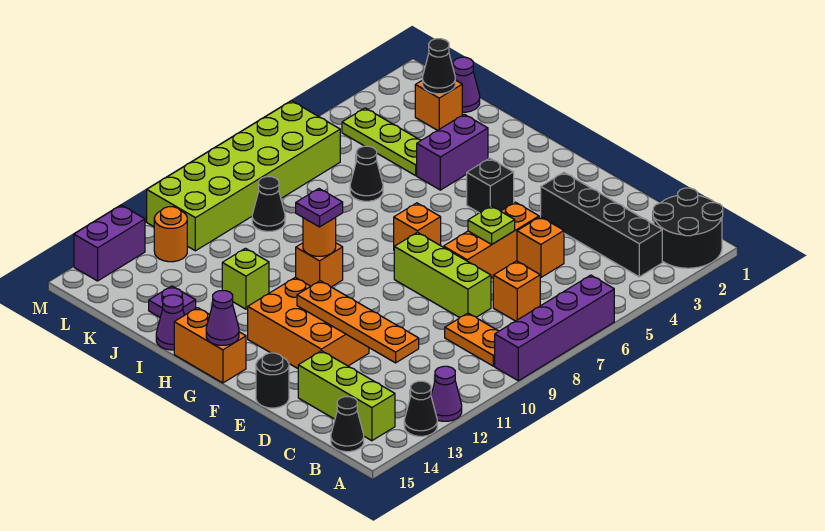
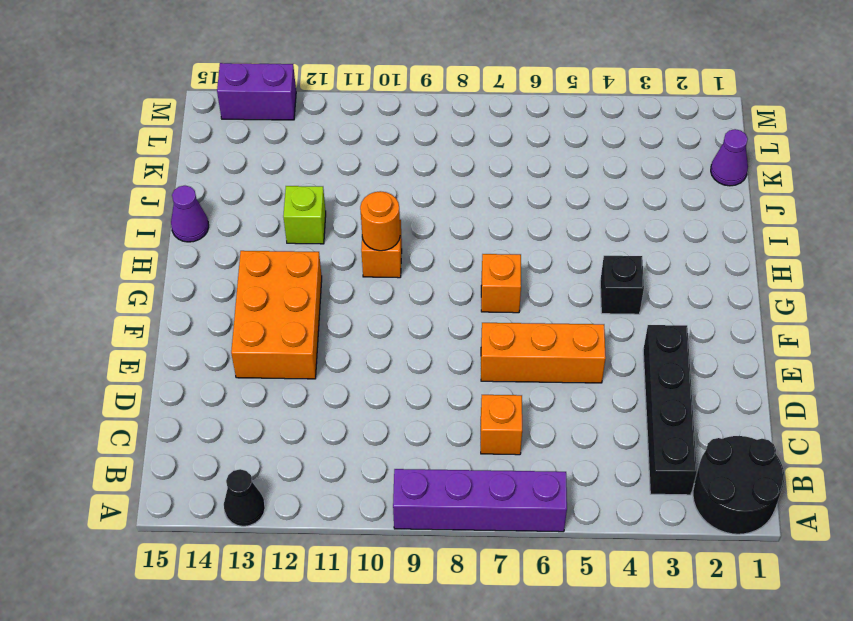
none -> purple cone A12 level 1
none -> orange plate B9:C9 level 1
none -> lime brick B14:D14 level 1
none -> black cone B15 level 1

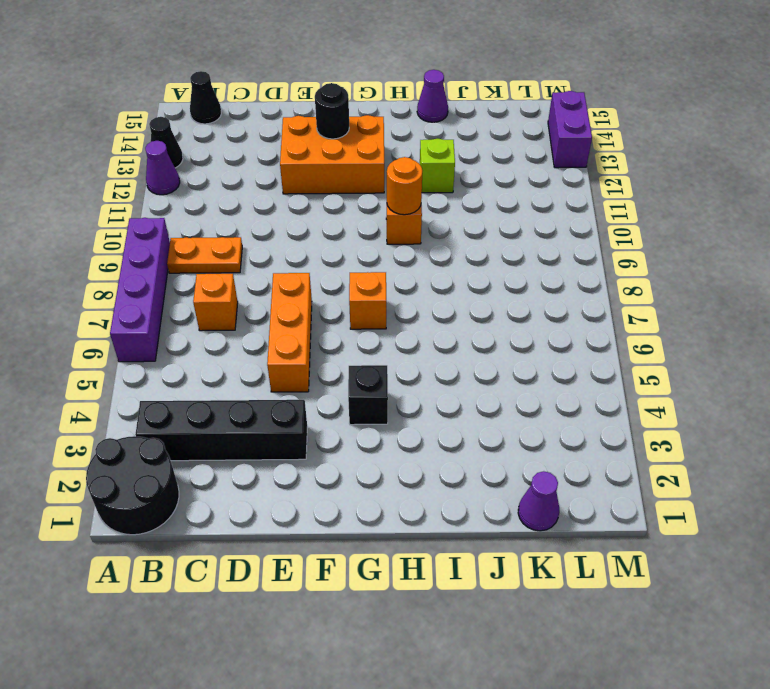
black round brick F13 level 2 -> black round brick E15 level 1
none -> lime brick B14:D14 level 1
none -> orange brick D5 level 1
none -> lime brick D8:F8 level 1
none -> orange brick G15:H15 level 1

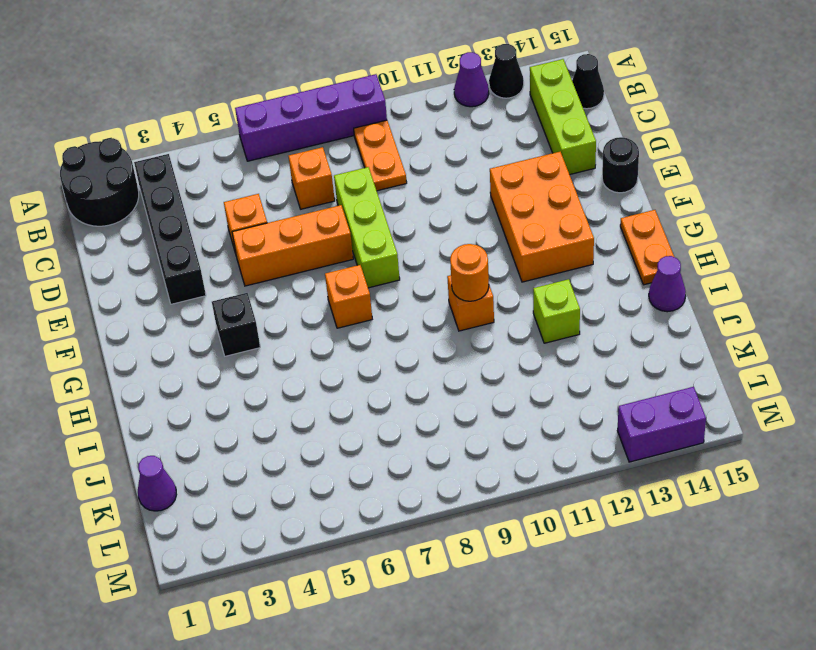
orange plate G15:H15 level 1 -> orange brick G15:H15 level 1
none -> purple brick I3:I4 level 1
none -> lime plate J4:L4 level 1
none -> black cone J6 level 1
none -> purple plate J14 level 1

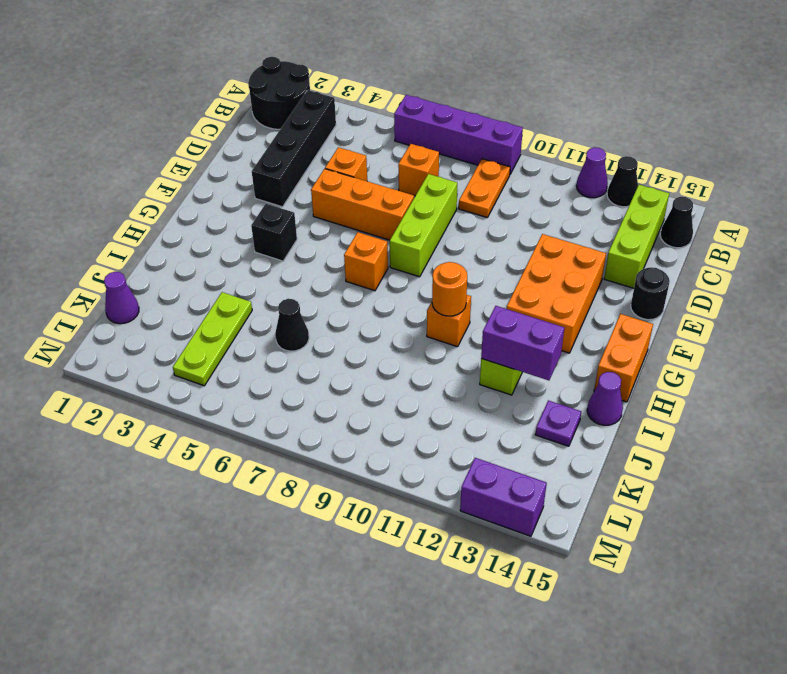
purple brick I12:I13 level 2 -> purple brick I3:I4 level 1
none -> orange brick K2 level 1
none -> black cone K9 level 1
none -> lime brick L6:M11 level 1
none -> orange round brick L12 level 1

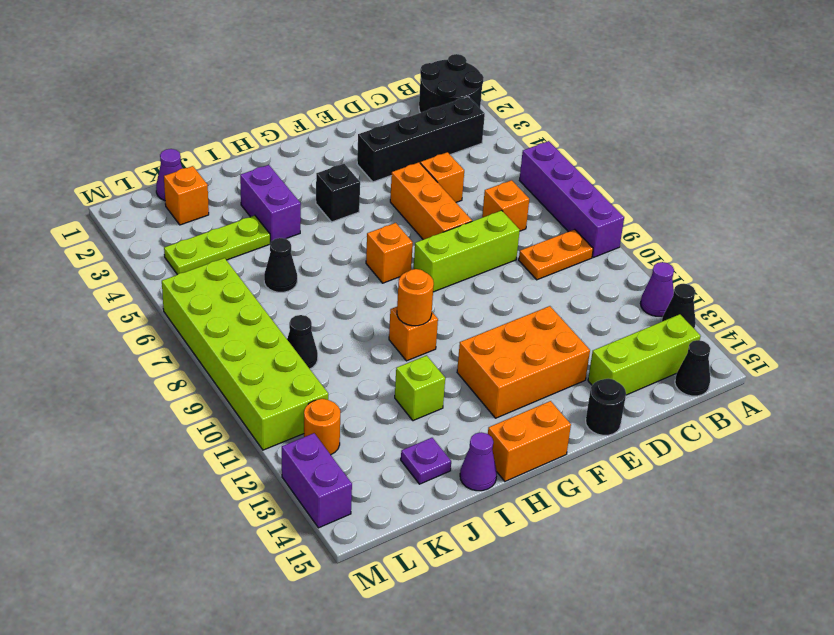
none -> orange plate C12:F12 level 2
none -> lime plate E6 level 2
none -> purple cone G15 level 2
none -> black cone K2 level 2

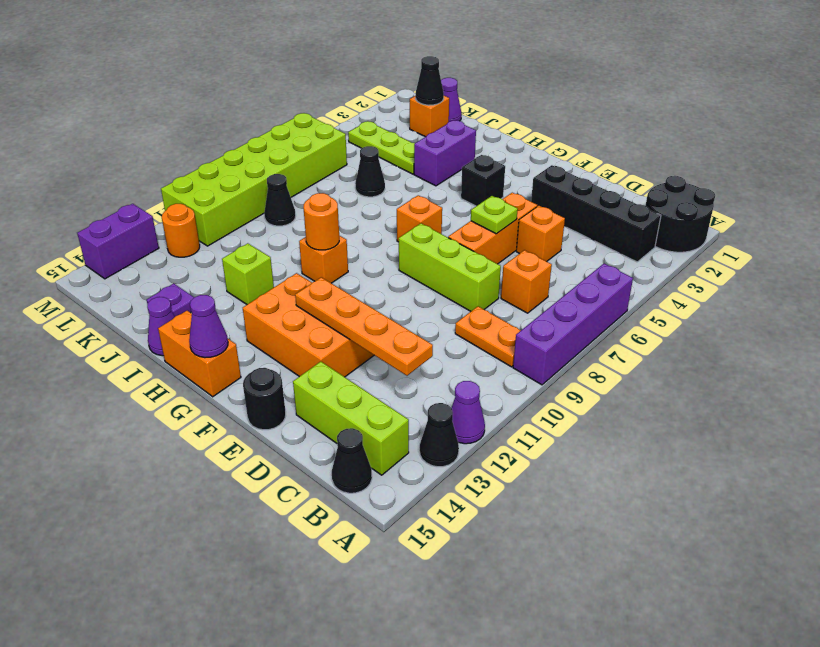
none -> purple plate H10 level 3

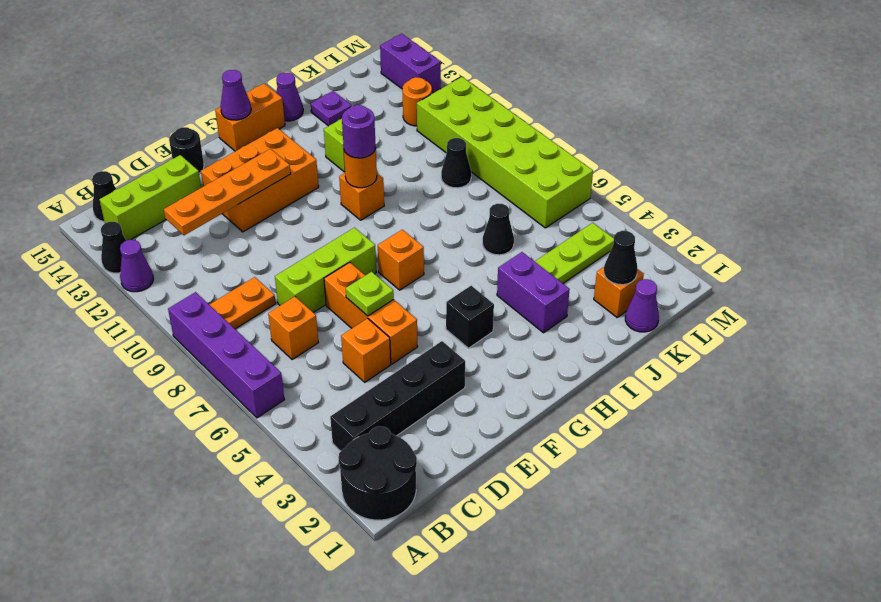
purple round brick H10 level 3 -> purple plate H10 level 3

